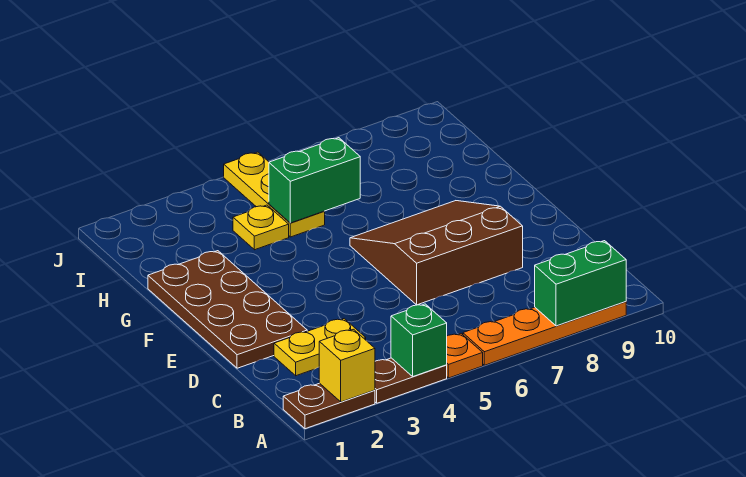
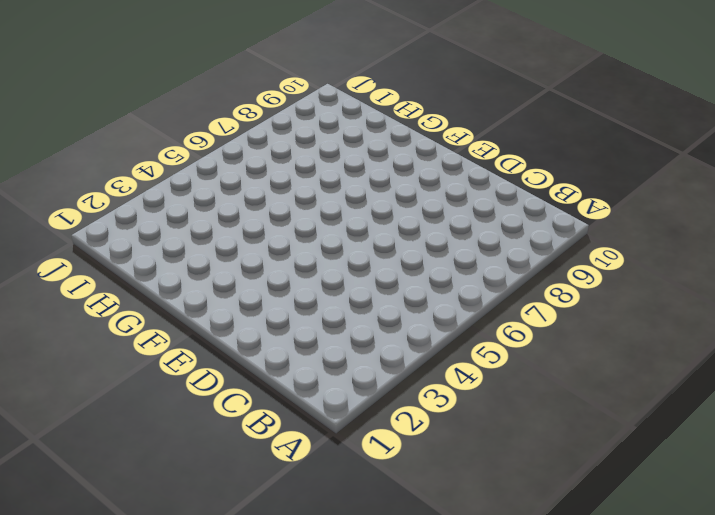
none -> brown plate A1:A2 level 1
none -> brown plate A3:A4 level 1
none -> orange plate A5 level 1

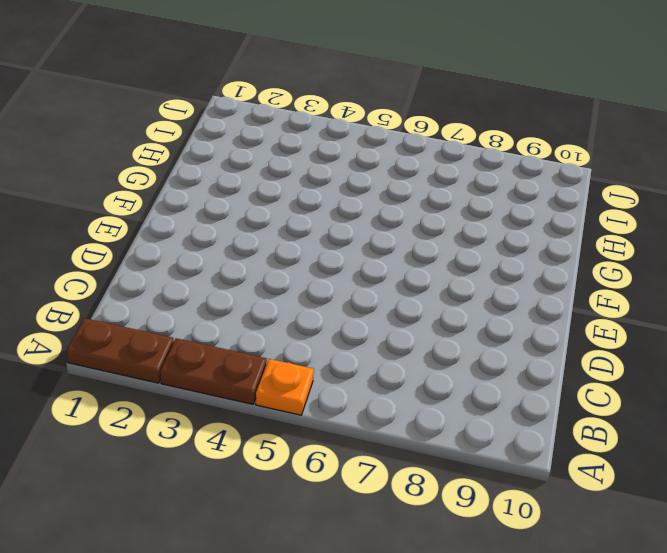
none -> orange plate A6:A9 level 1
none -> yellow plate C2:C3 level 1
none -> brown plate D1:G2 level 1

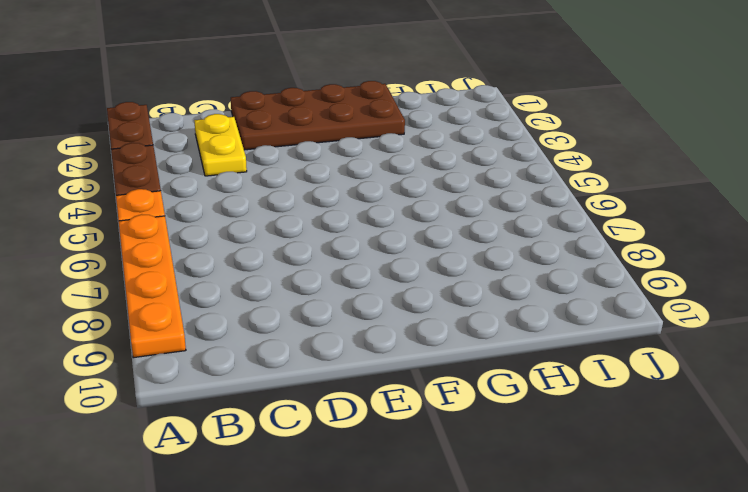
none -> brown slope D6:F8 level 1 top D
none -> yellow plate H4 level 1
none -> yellow plate H5:J5 level 1

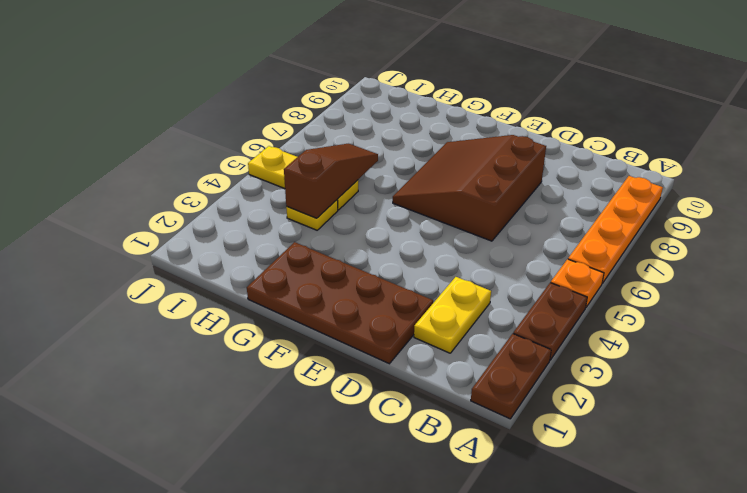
brown slope H4:H6 level 2 top 4 -> green brick H5:H6 level 2
none -> yellow brick A2 level 2
none -> green brick A4 level 2
none -> green brick A8:A9 level 2

